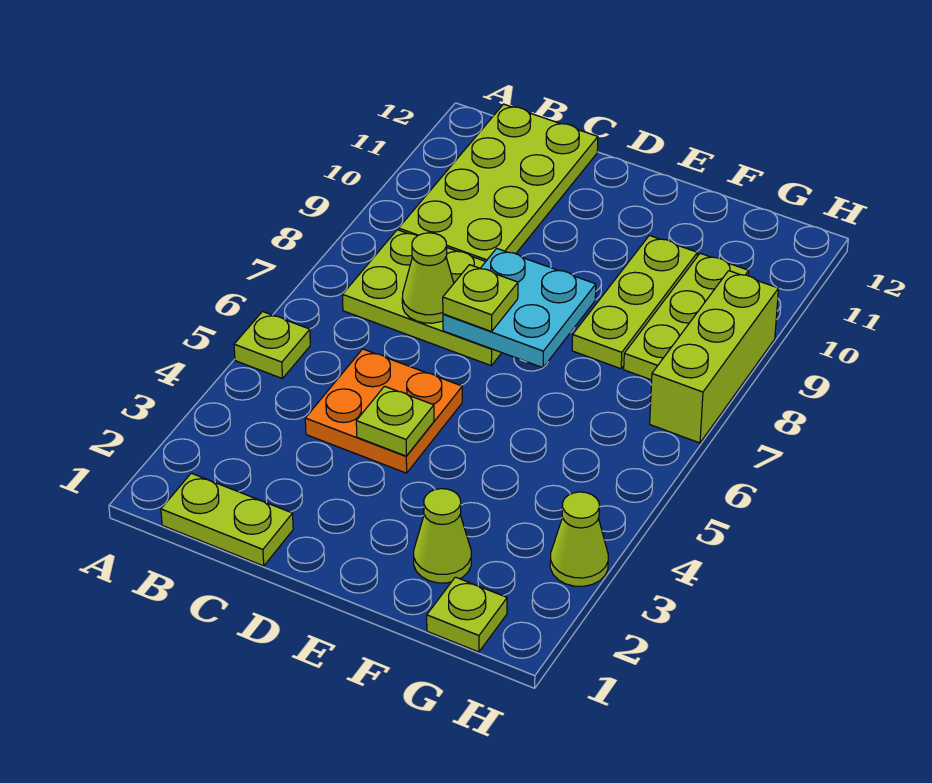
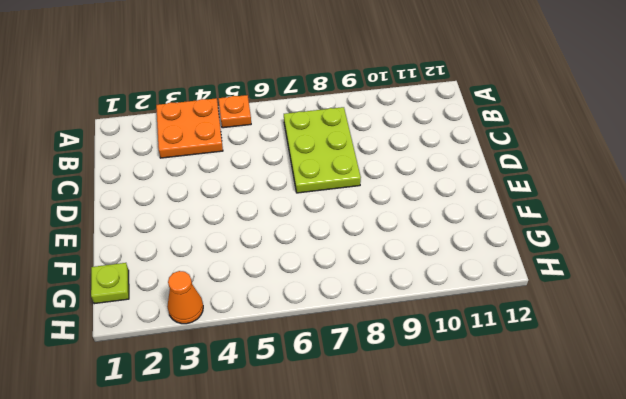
orange plate A3:B4 level 1 -> orange plate C4:D5 level 1
orange plate A5 level 1 -> lime plate A5 level 1
orange cone H3 level 1 -> lime cone H3 level 1
none -> lime plate B1:C1 level 1
none -> lime plate B9:C12 level 1
none -> lime cone F2 level 1

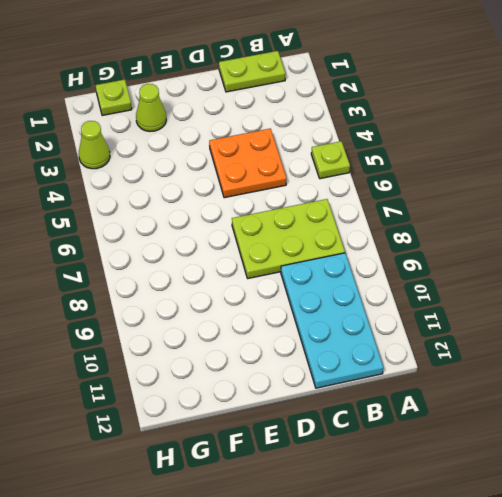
cyan plate B9:C12 level 1 -> lime plate B9:C12 level 1
none -> lime plate F8:F10 level 1
none -> lime plate G8:G10 level 1
none -> lime brick H7:H9 level 1

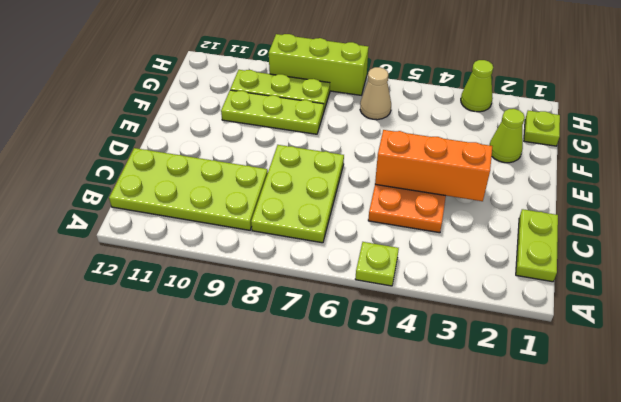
orange brick D3:D5 level 2 -> lime plate D4 level 2
tan cone G6 level 1 -> none
none -> lime cone C7 level 2
none -> cyan plate D7:E8 level 2
none -> lime plate D7 level 3

